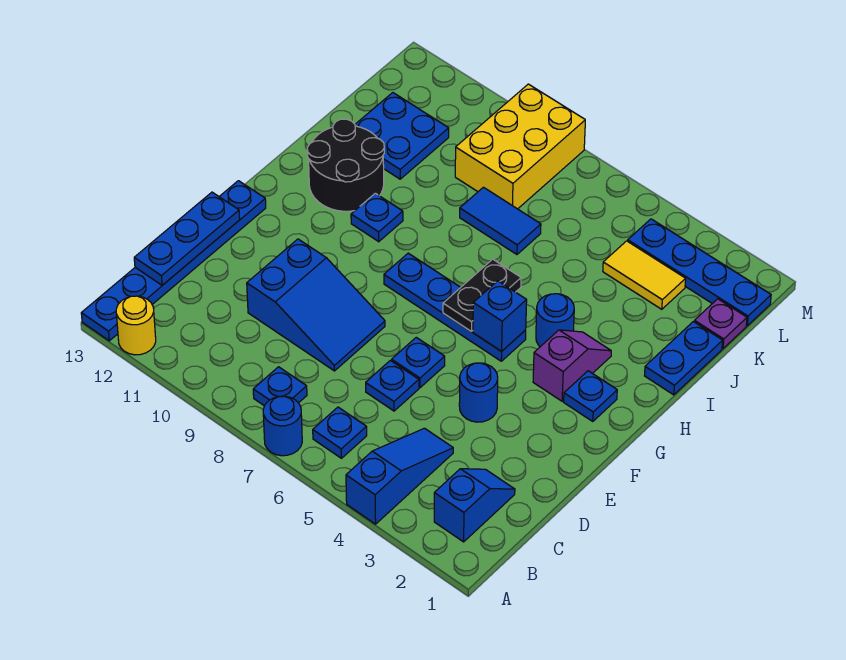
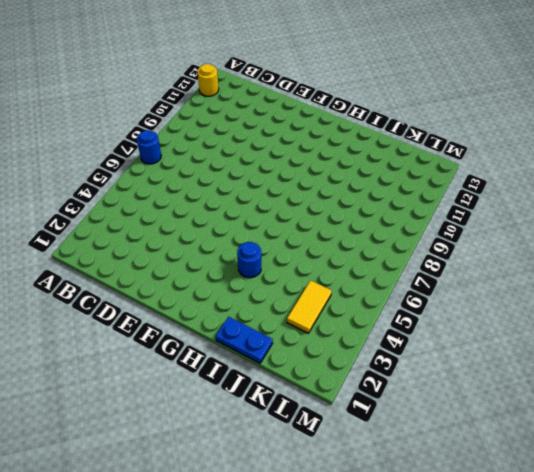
none -> blue slope A4:C4 level 1 top A
none -> blue plate A13:F13 level 1
none -> blue slope B2:C2 level 1 top B

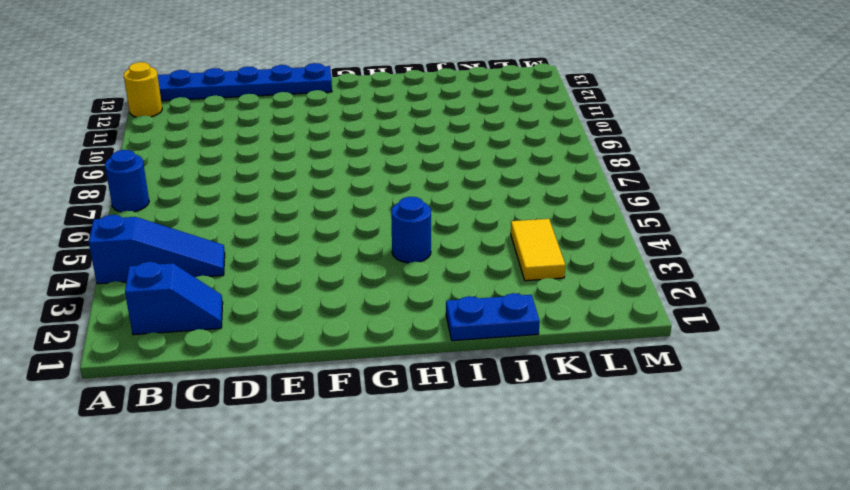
none -> blue plate B6 level 1
none -> blue plate B8 level 1
none -> blue plate D6 level 1

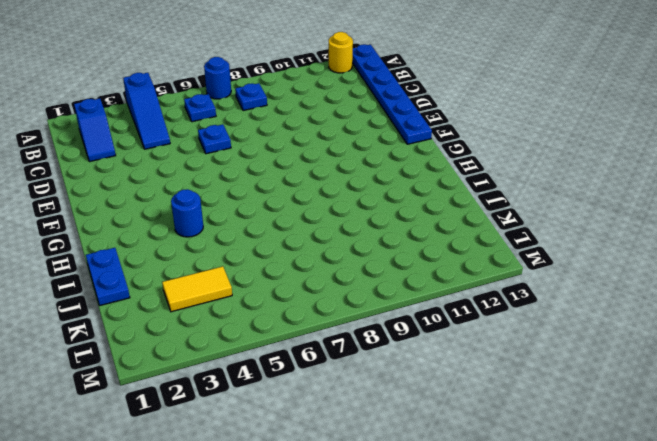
none -> blue slope D8:E10 level 1 top 10
none -> blue round brick E4 level 1
none -> blue plate E6 level 1

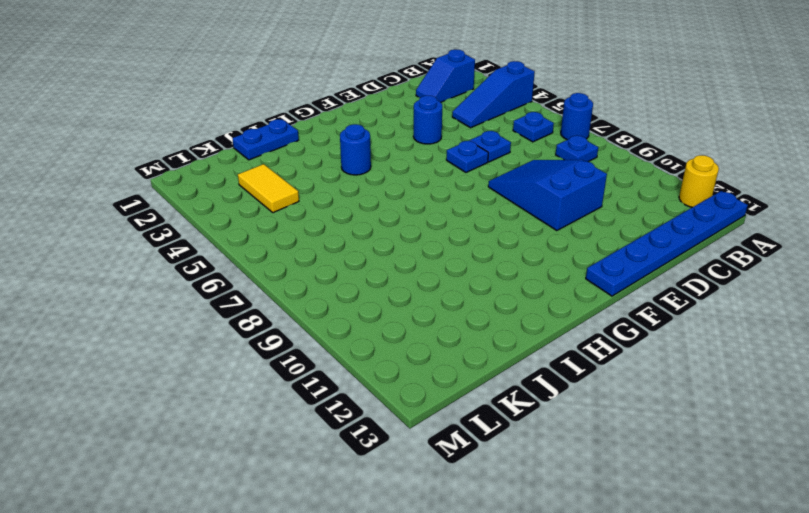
none -> blue plate G2 level 1
none -> purple slope G3:H3 level 1 top G
none -> blue plate G5:G8 level 1

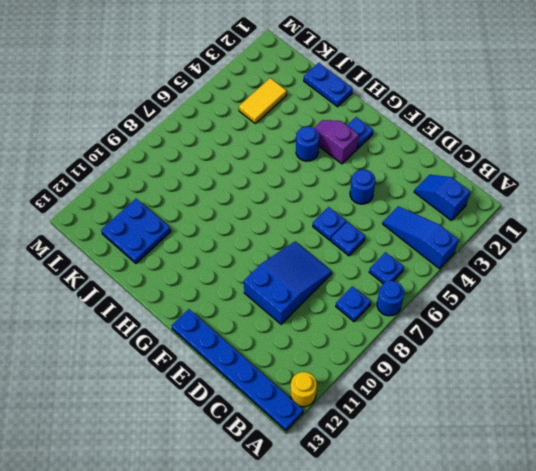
none -> blue plate G5:G8 level 1
none -> blue plate H10 level 1
none -> black round brick H11:I12 level 1

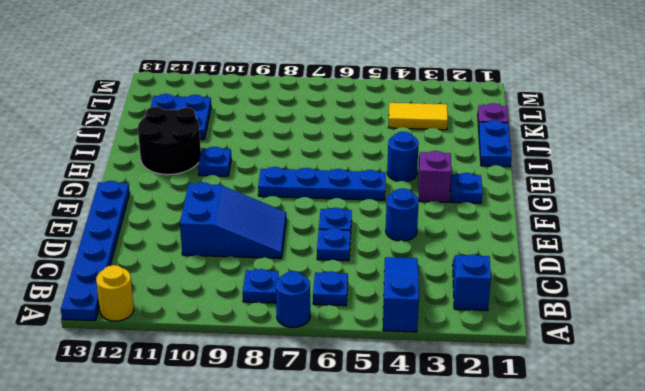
none -> blue tile J7:J8 level 1
none -> yellow brick K8:M9 level 1
none -> blue plate L1:L4 level 1

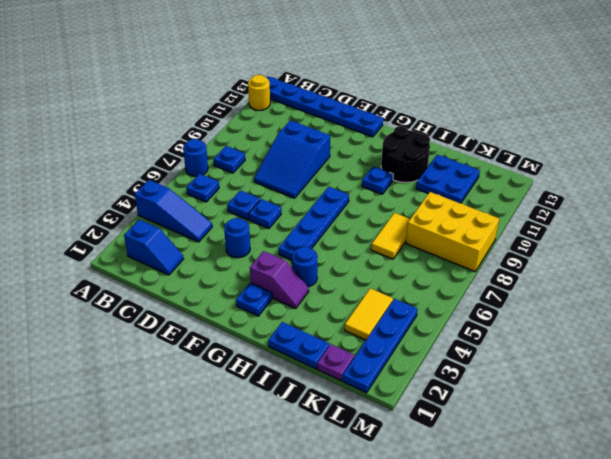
yellow tile J7:J8 level 1 -> blue tile J7:J8 level 1
none -> blue plate C13:E13 level 2
none -> blue brick G5 level 2
none -> black plate G6:H6 level 2

